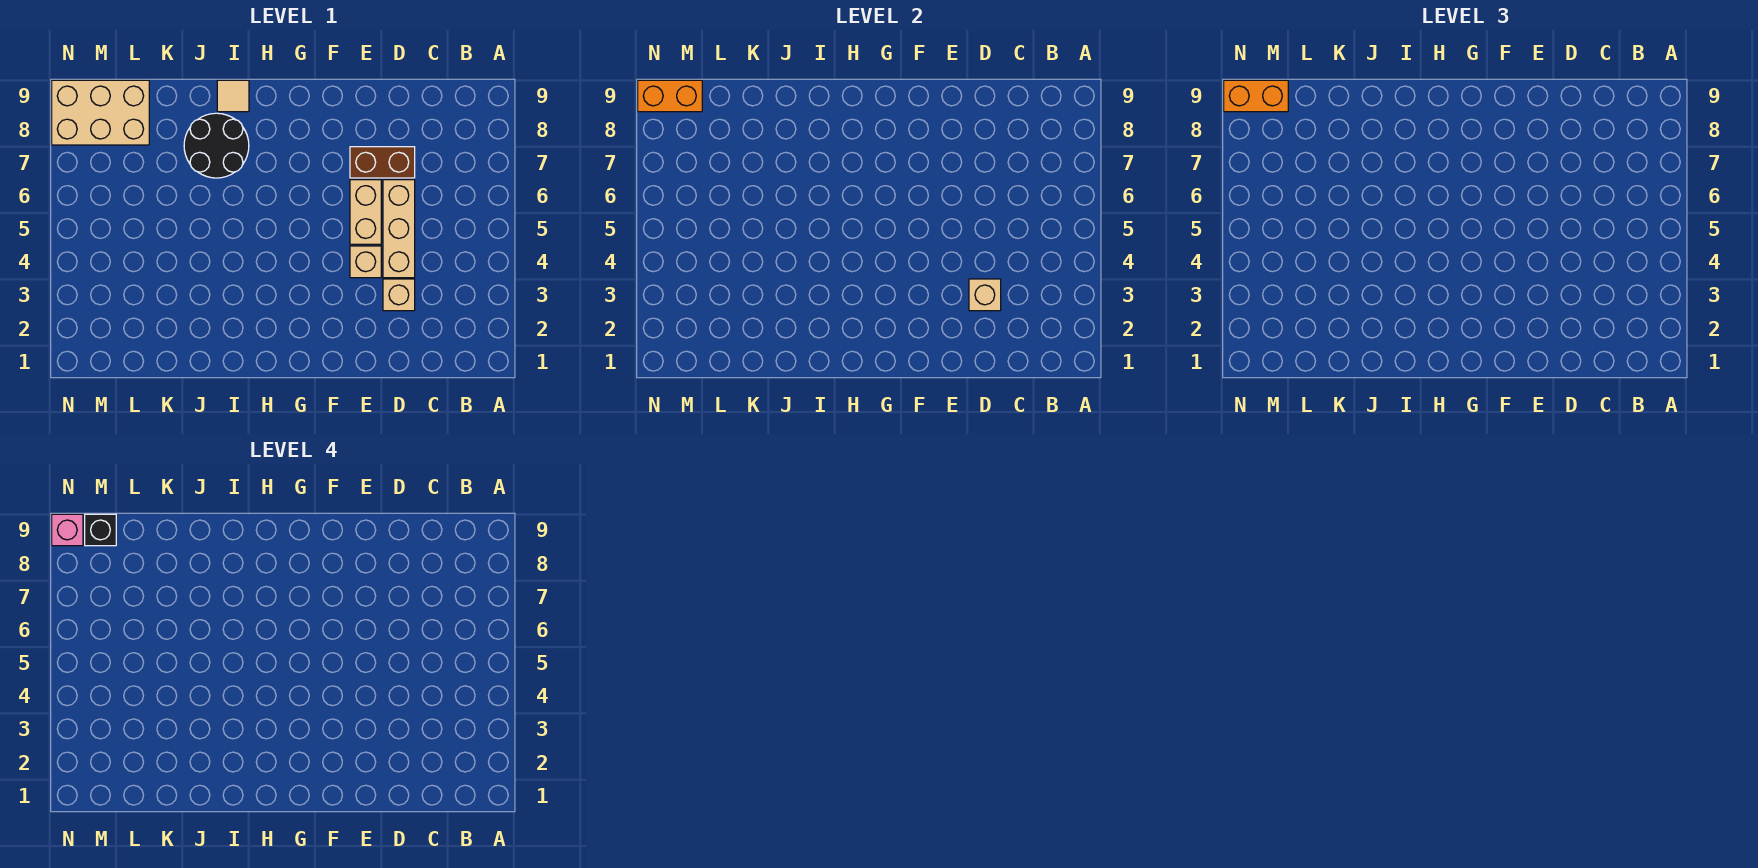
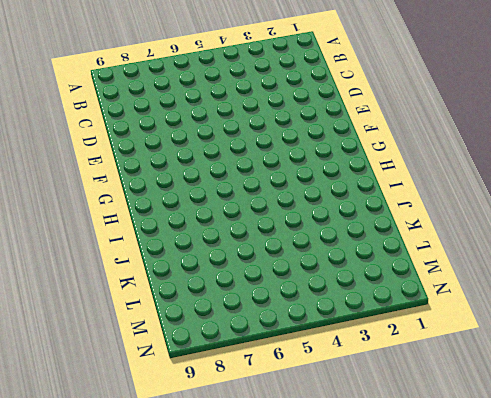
none -> tan brick D3 level 1
none -> tan brick D4:D6 level 1
none -> brown brick D7:E7 level 1

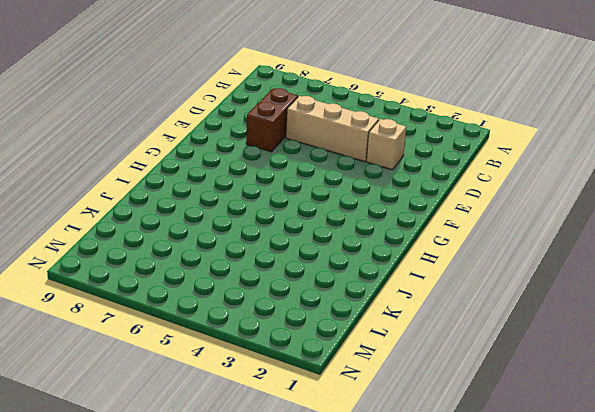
none -> tan brick E4 level 1
none -> tan brick E5:E6 level 1
none -> black round brick I7:J8 level 1

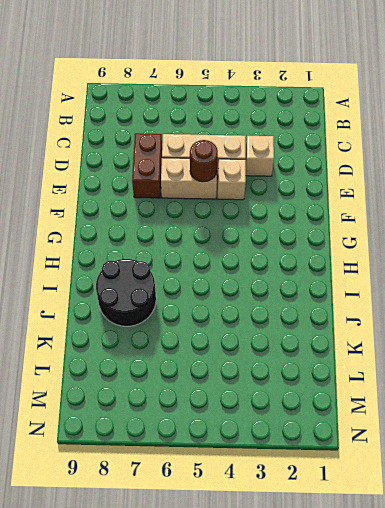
brown round brick E5 level 2 -> none
none -> tan tile I9 level 1
none -> tan brick L8:N9 level 1
none -> tan brick D3 level 2

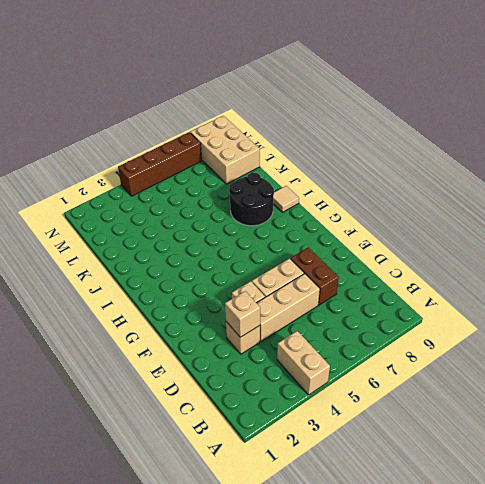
tan brick A4:B4 level 1 -> none
brown brick N4:N7 level 1 -> none
none -> orange brick M9:N9 level 2
none -> orange brick M9:N9 level 3
none -> black brick M9 level 4

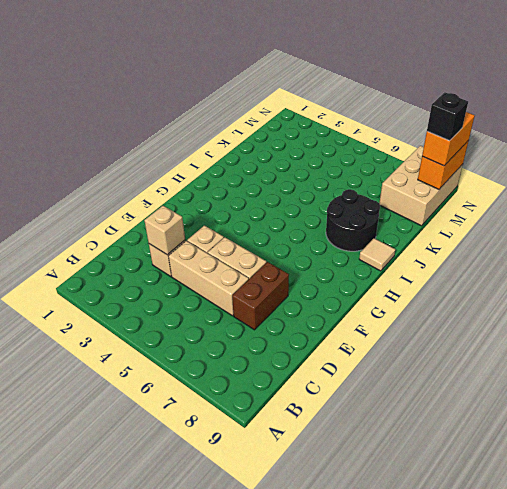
none -> pink brick N9 level 4

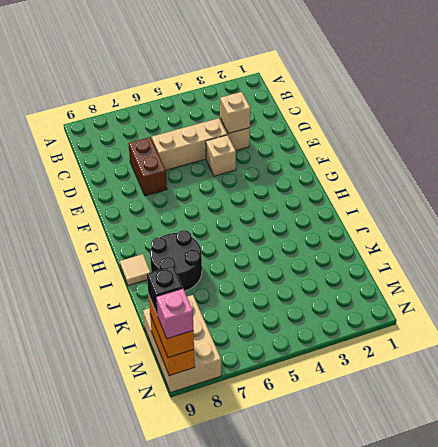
none -> tan brick E5:E6 level 1

